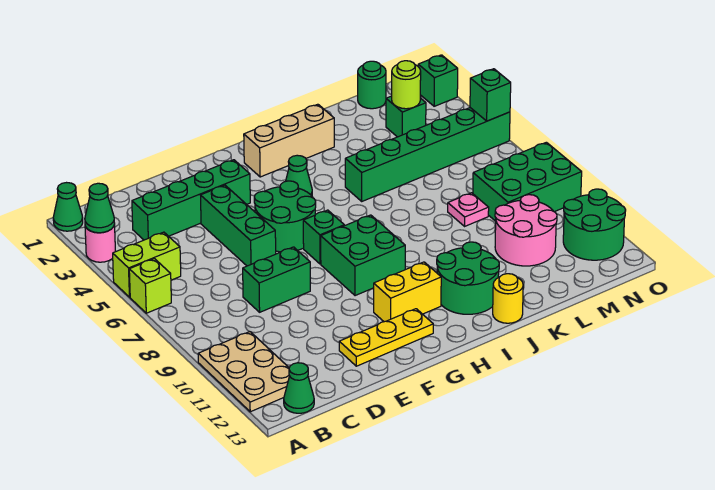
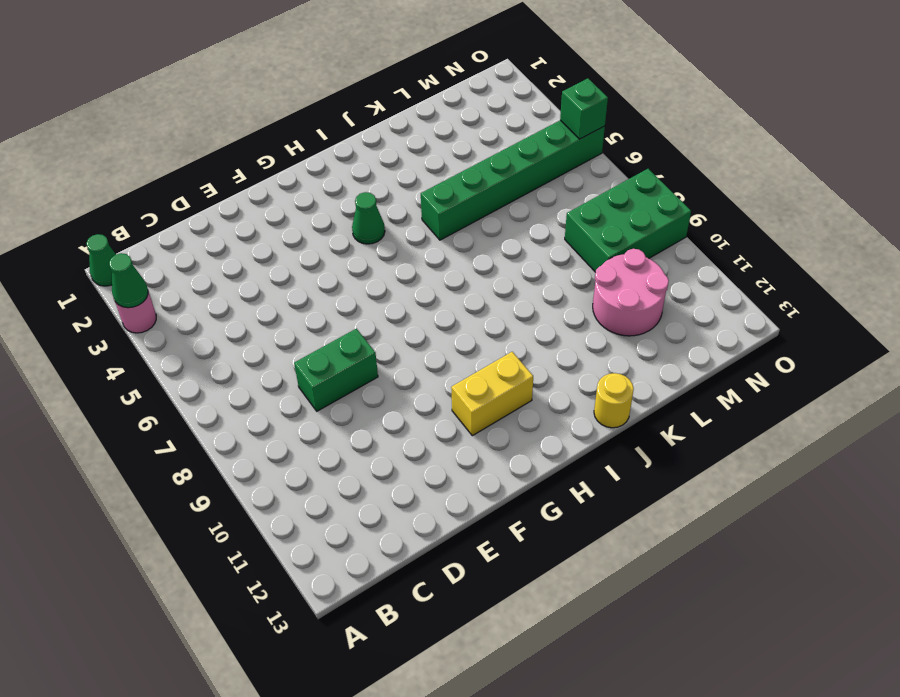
none -> lime brick A5:B5 level 1
none -> lime brick A6 level 1
none -> tan plate A10:B12 level 1

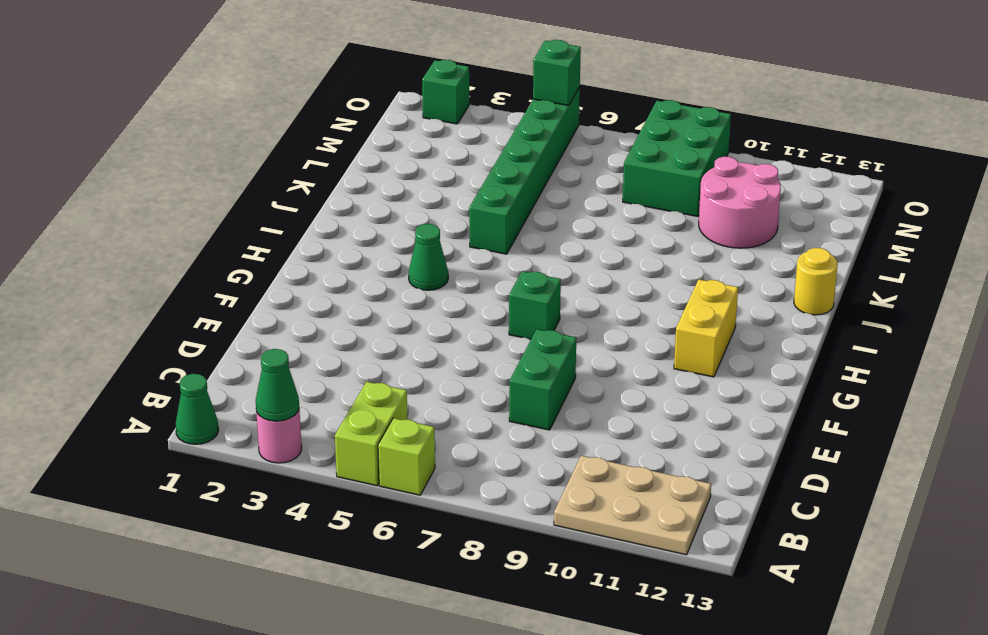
none -> green cone B13 level 1
none -> green brick C3:F3 level 1
none -> green brick E4:E6 level 1

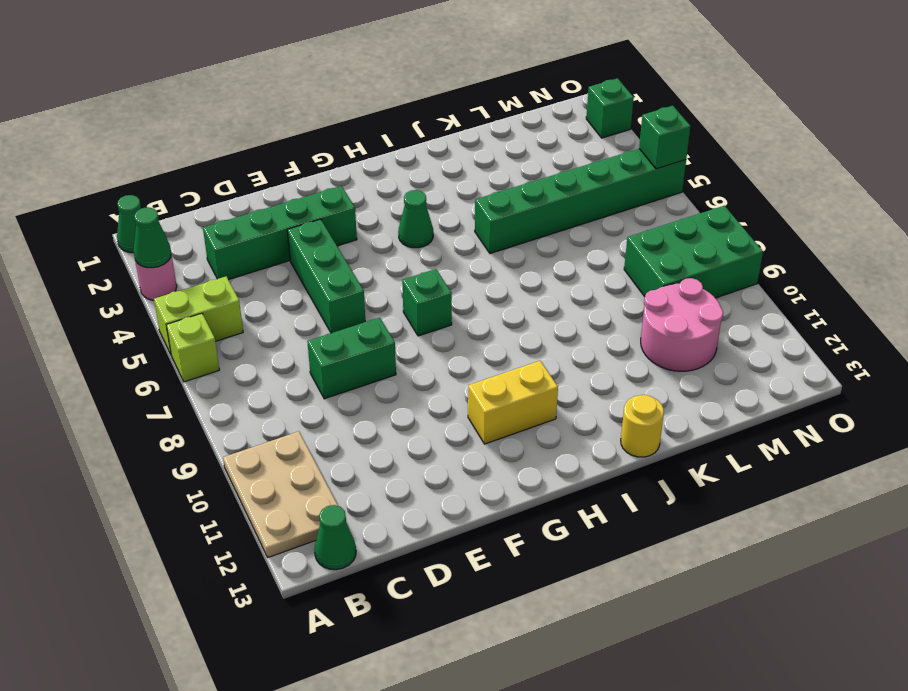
none -> yellow plate E12:G12 level 1
none -> green round brick F5:G6 level 1
none -> green brick G8:H9 level 1

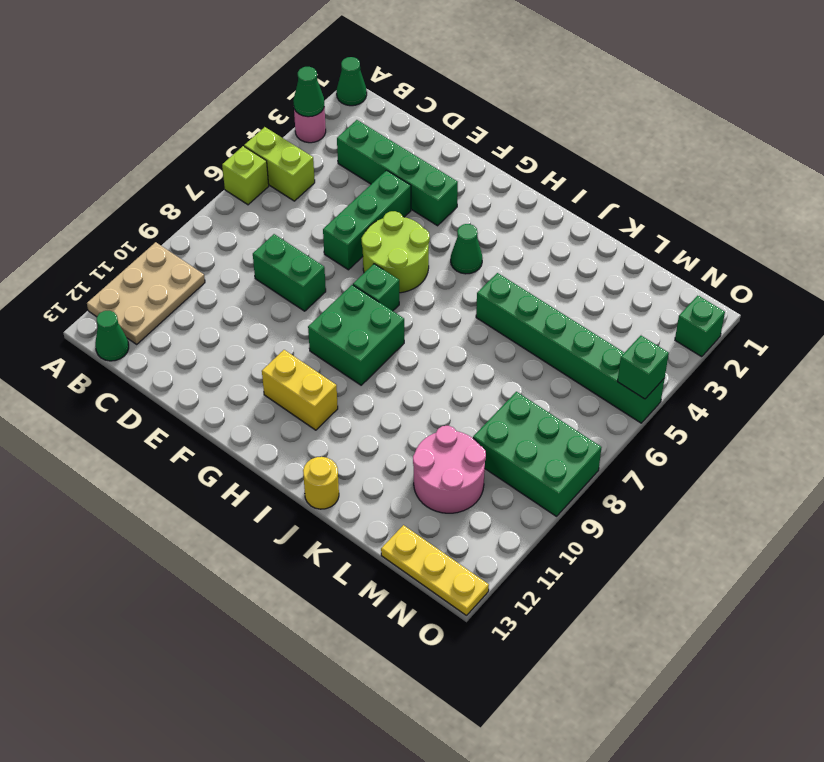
lime round brick F5:G6 level 1 -> green round brick F5:G6 level 1
yellow plate M13:O13 level 1 -> yellow plate E12:G12 level 1
none -> tan brick H2:J2 level 1
none -> green round brick I11:J12 level 1
none -> pink plate L8 level 1

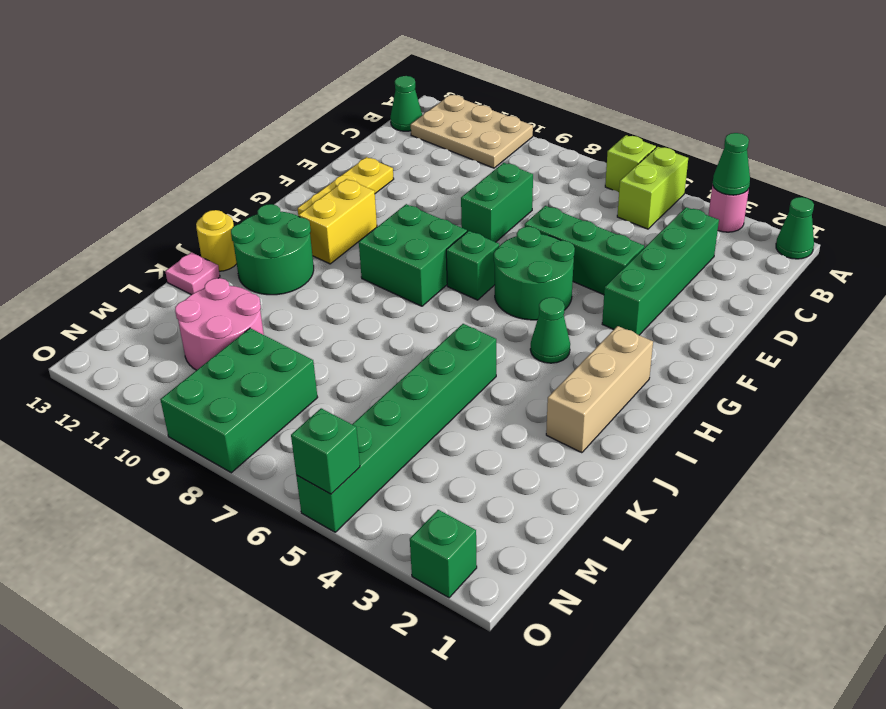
pink plate K13 level 1 -> pink plate L8 level 1
none -> green round brick M1 level 1
none -> green brick M3 level 1
none -> green round brick N11:O12 level 1

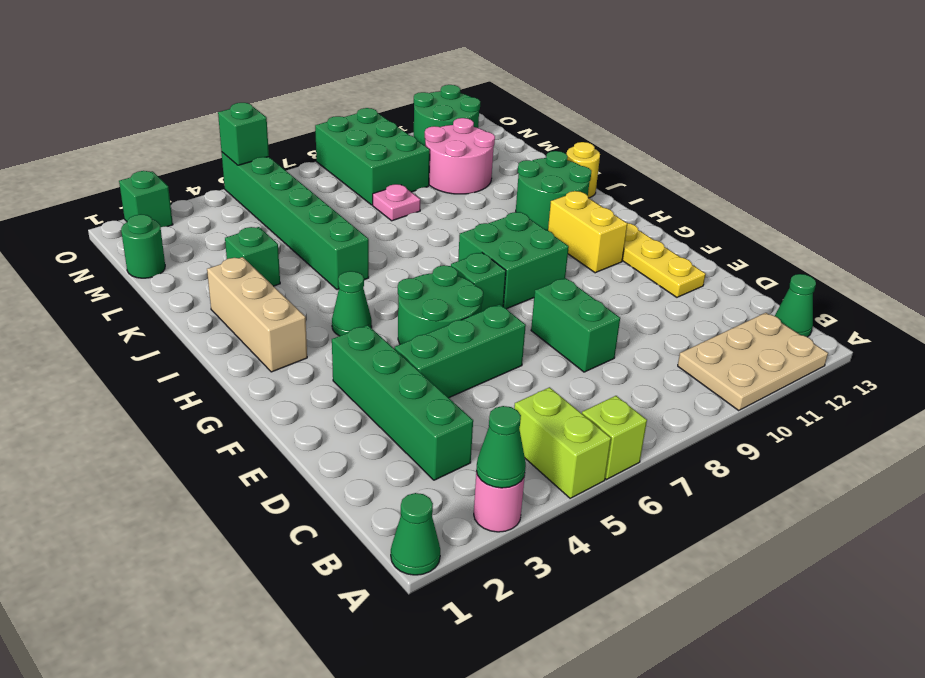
green brick K3 level 1 -> green brick M3 level 1
none -> lime round brick M3 level 2

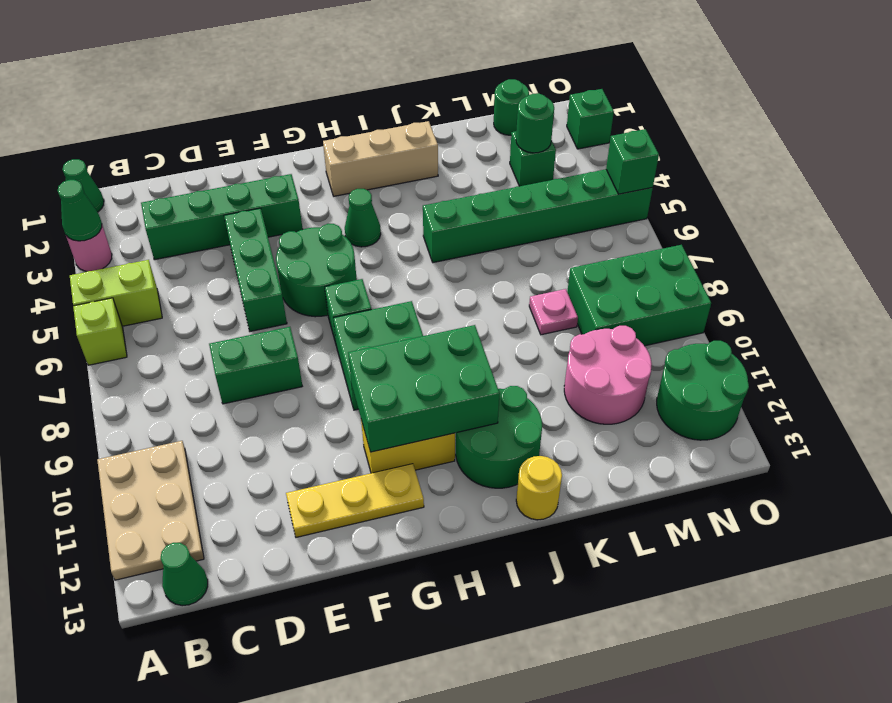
green brick G10:I11 level 2 -> none
green round brick M3 level 2 -> lime round brick M3 level 2

